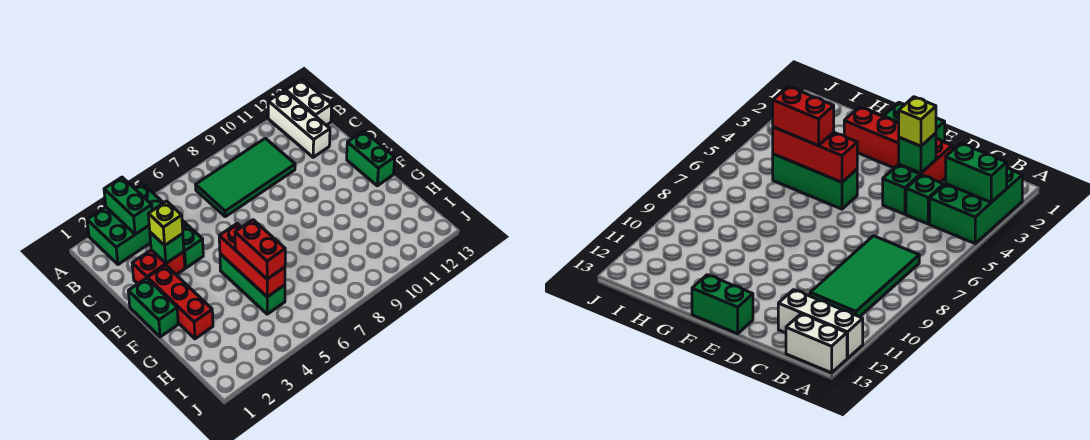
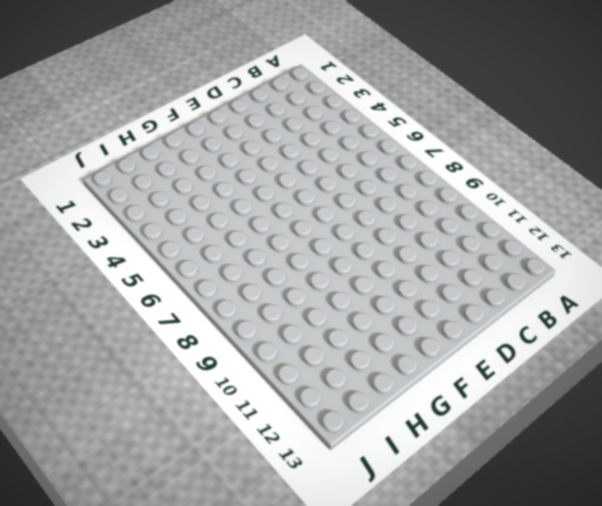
none -> green brick A2:B4 level 1
none -> white brick A12:C12 level 1
none -> white brick A13:B13 level 1

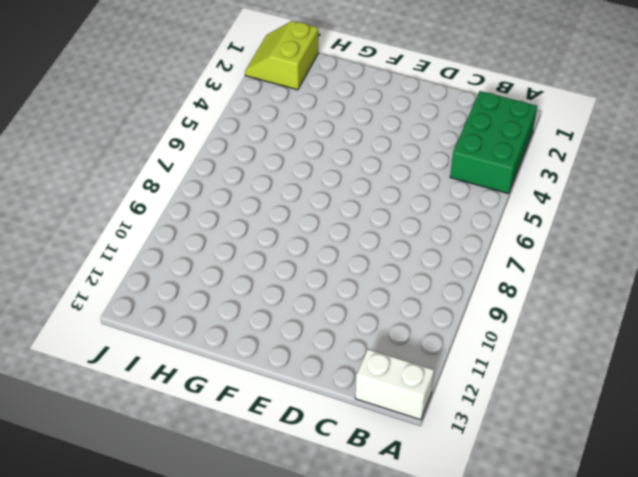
lime slope I1:J2 level 1 top I -> none
none -> white brick A12:C12 level 1
none -> green tile B7:C10 level 1
none -> green brick C4 level 1

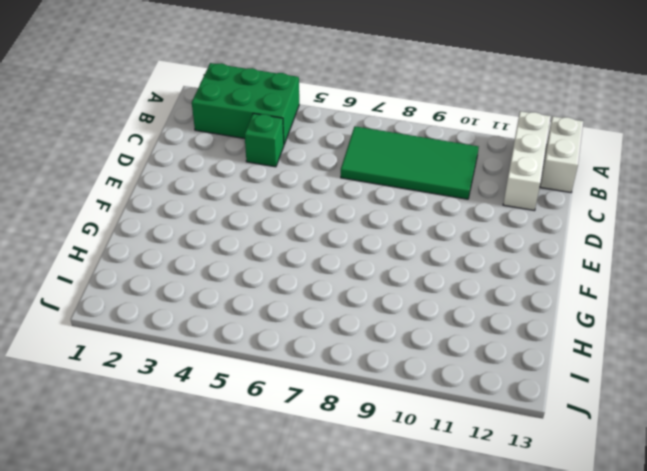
none -> red brick D2:D3 level 1
none -> green brick D4 level 1
none -> green brick E1:F1 level 1

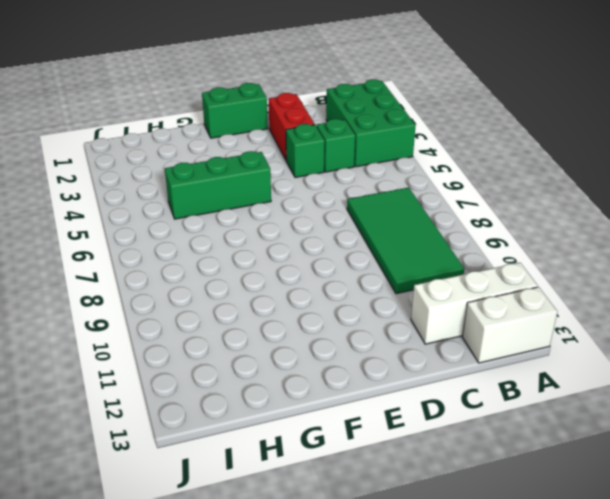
none -> red brick E2:G2 level 1
none -> green brick E13:F13 level 1
none -> green brick A3:B3 level 2

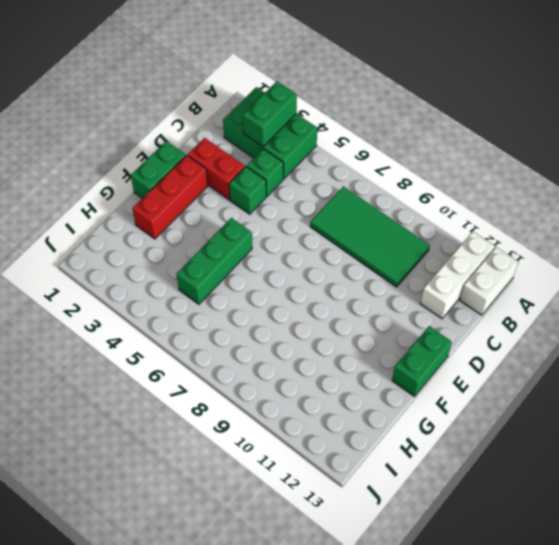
none -> green brick D3 level 2
none -> red brick F5:H5 level 2
none -> lime brick D3 level 3

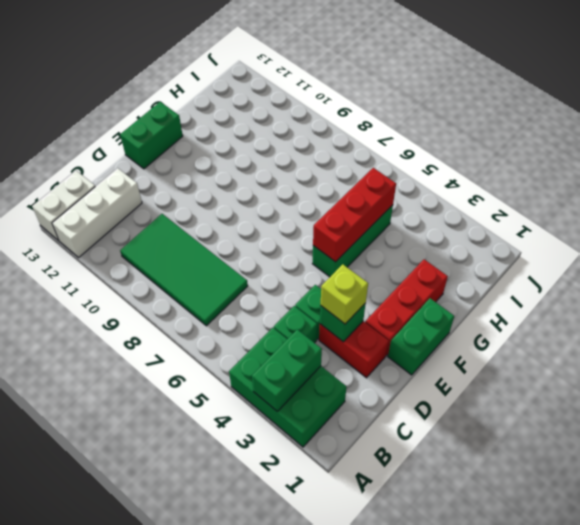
none -> red brick G5:H5 level 3

